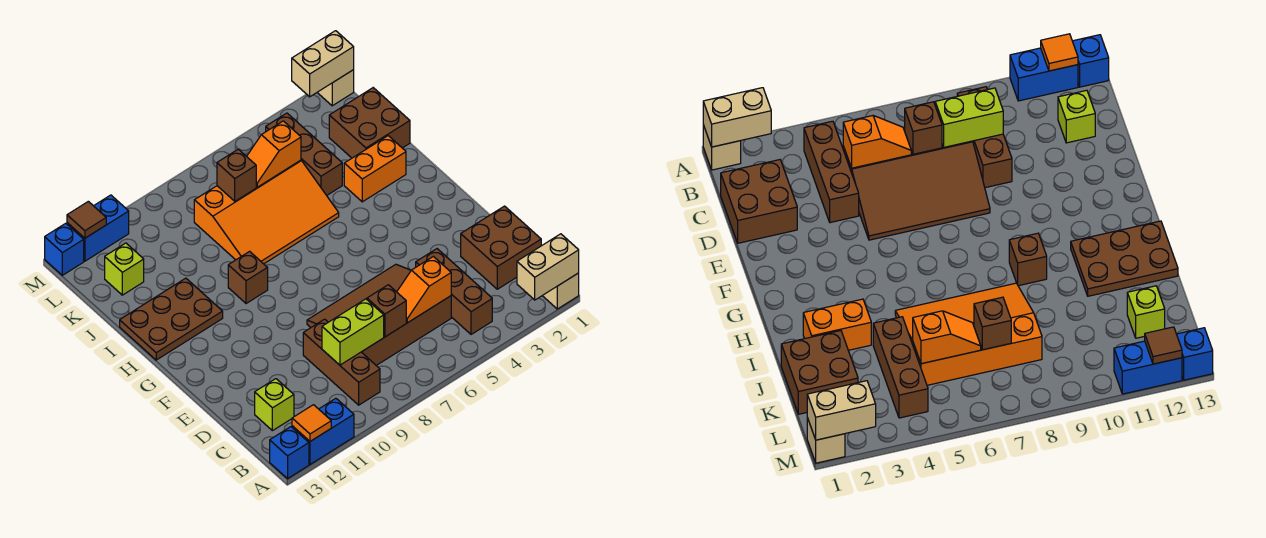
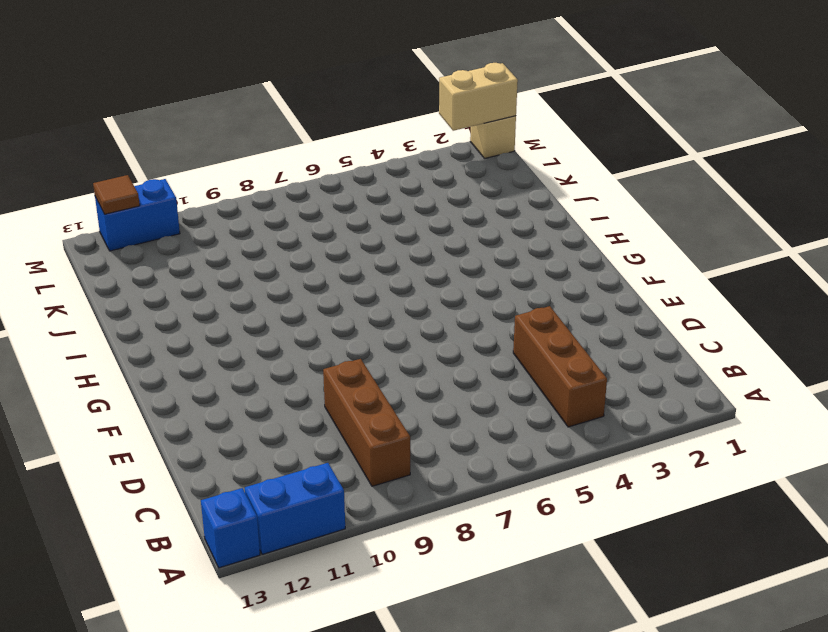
none -> tan brick A1 level 1
none -> brown brick C1:D2 level 1
none -> brown slope C5:E8 level 1 top C

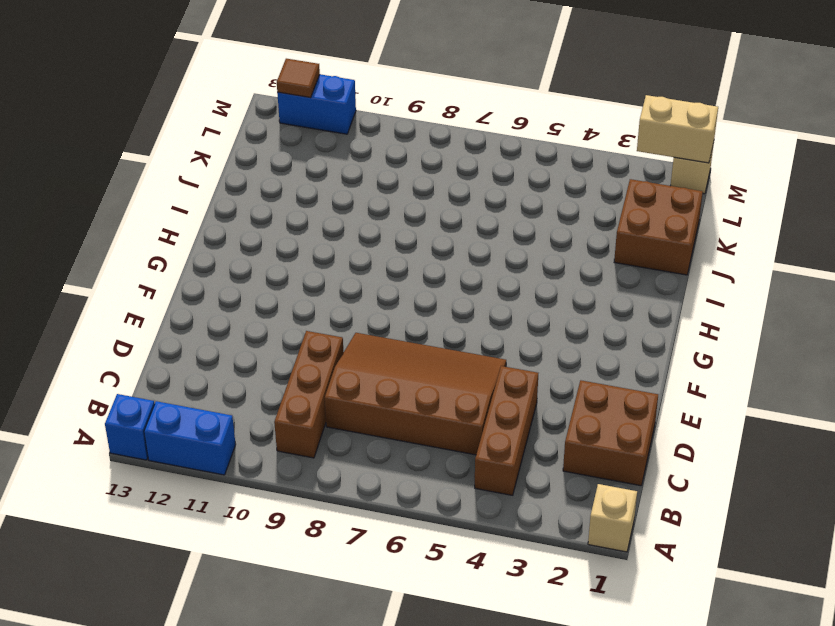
none -> lime brick C12 level 1
none -> brown brick H9 level 1
none -> brown plate H11:I13 level 1

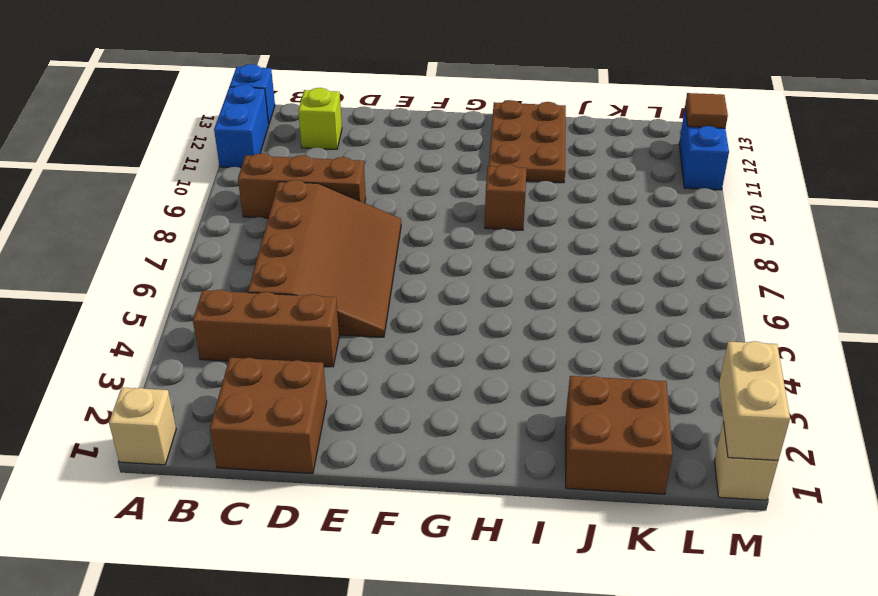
none -> orange brick I2:I3 level 1
none -> orange slope I5:K8 level 1 top K
none -> brown brick J4:L4 level 1

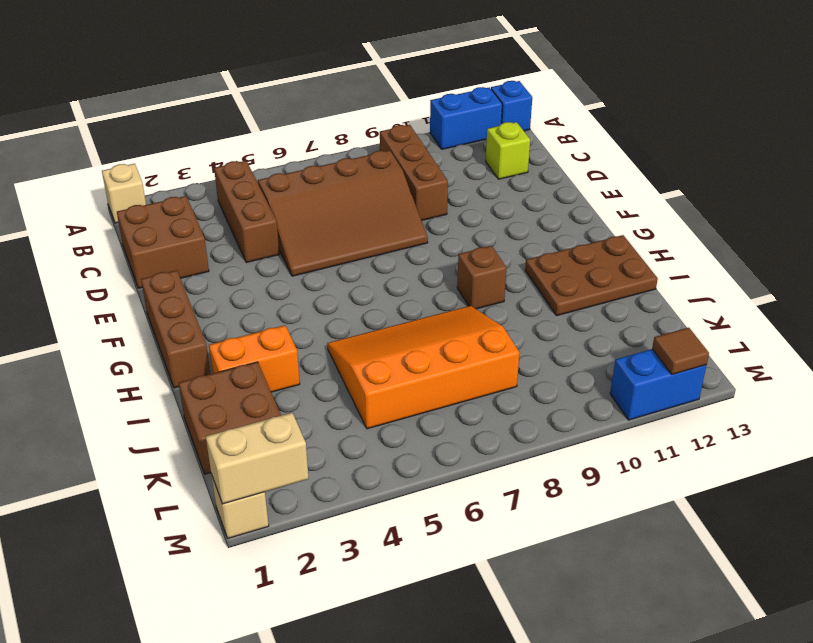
brown brick F1:H1 level 1 -> brown brick J4:L4 level 1
none -> lime brick K12 level 1
none -> blue brick M13 level 1
none -> tan brick A1:A2 level 2

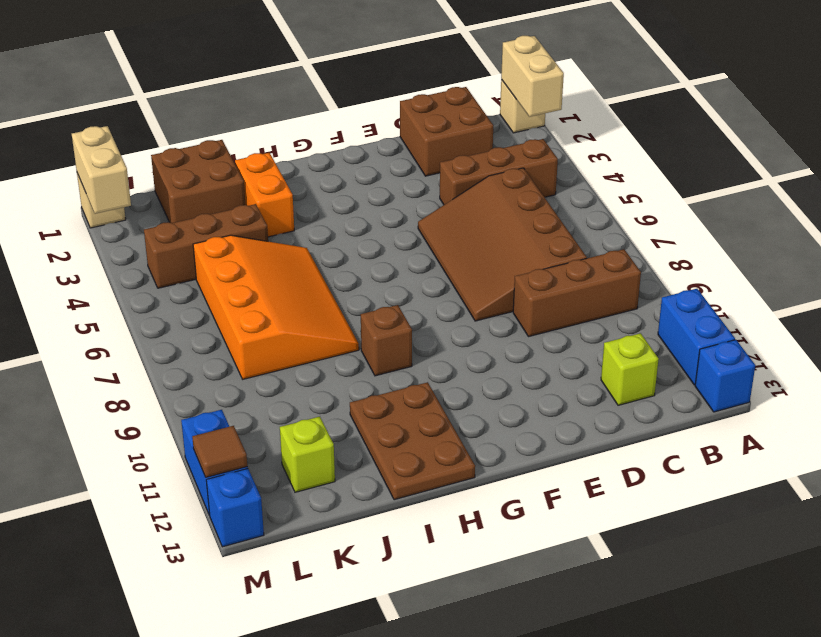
none -> orange tile A12 level 2
none -> orange slope C5:C6 level 2 top 5
none -> brown brick C7 level 2

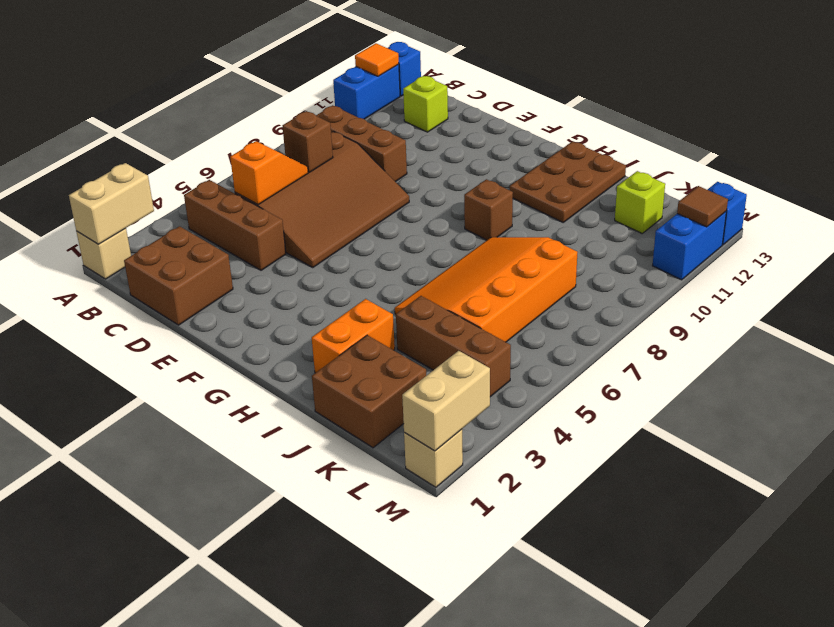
none -> lime brick C8:C9 level 2
none -> orange slope K5:K6 level 2 top 5
none -> brown brick K7 level 2

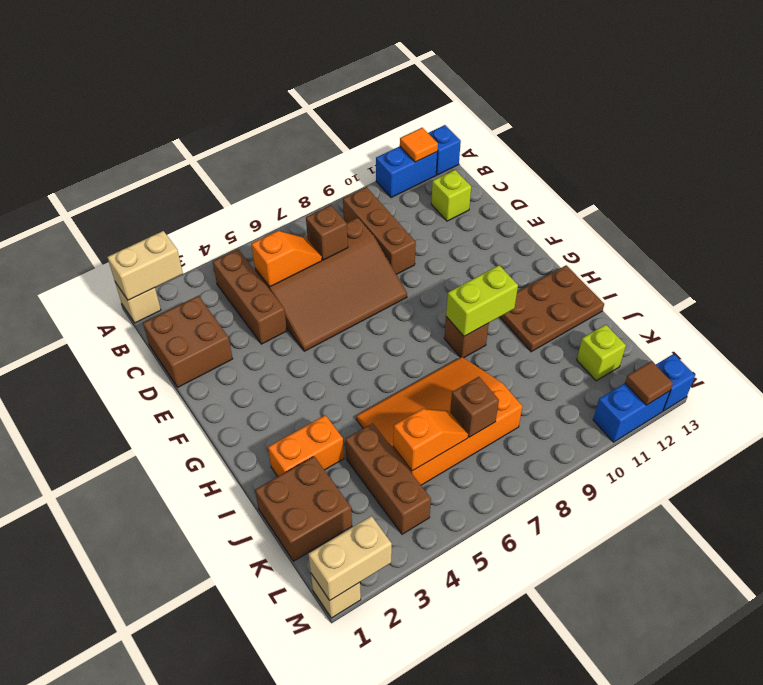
lime brick H9:H10 level 2 -> lime brick C8:C9 level 2

